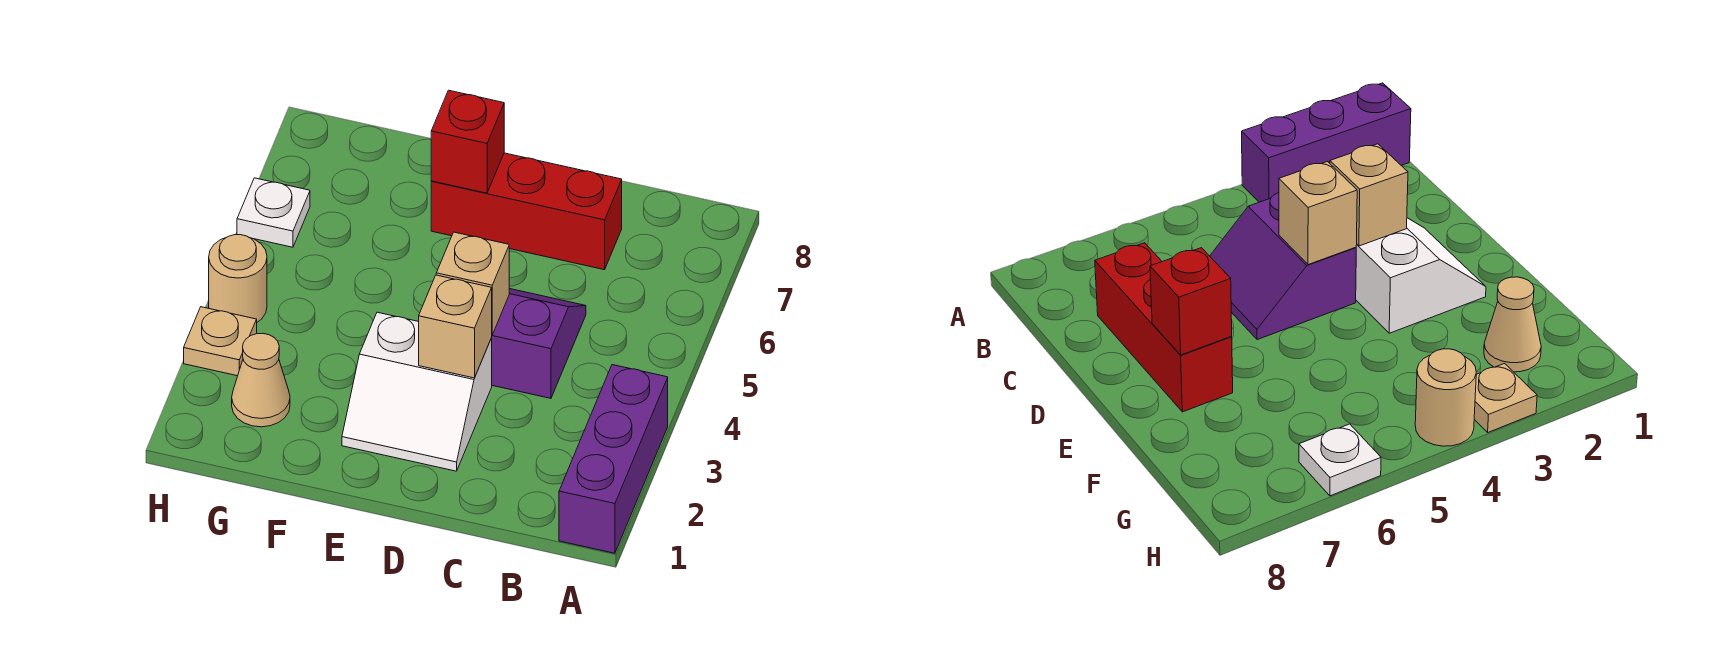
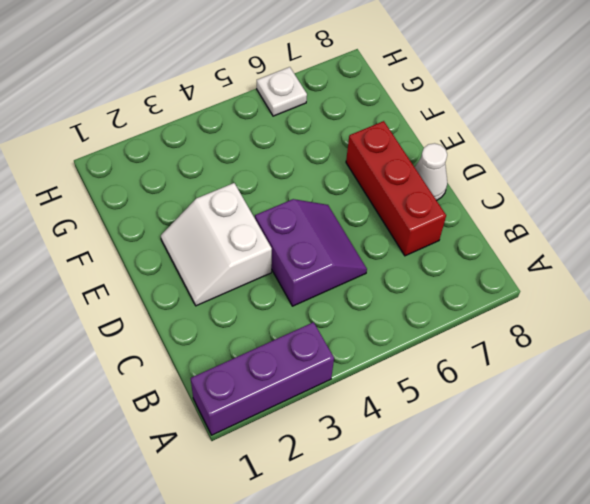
white cone D8 level 1 -> none
none -> tan cone G2 level 1
none -> tan plate H3 level 1

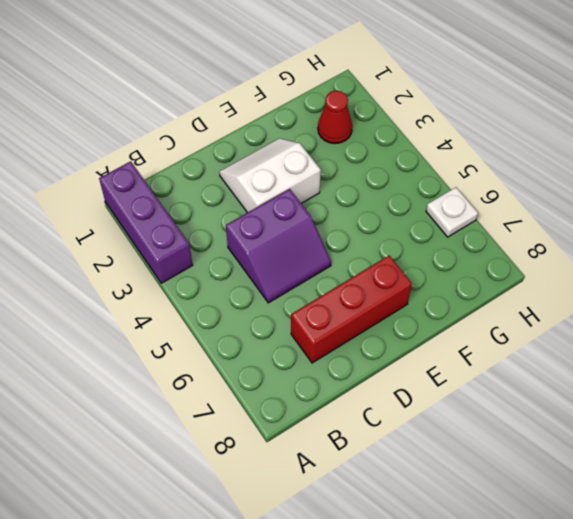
red cone G2 level 1 -> tan cone G2 level 1
none -> tan plate H3 level 1
none -> tan round brick H4 level 1

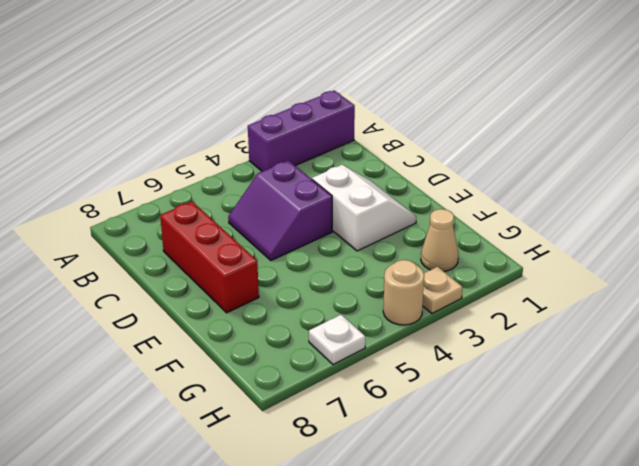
none -> tan brick D3 level 2
none -> tan brick D4 level 2

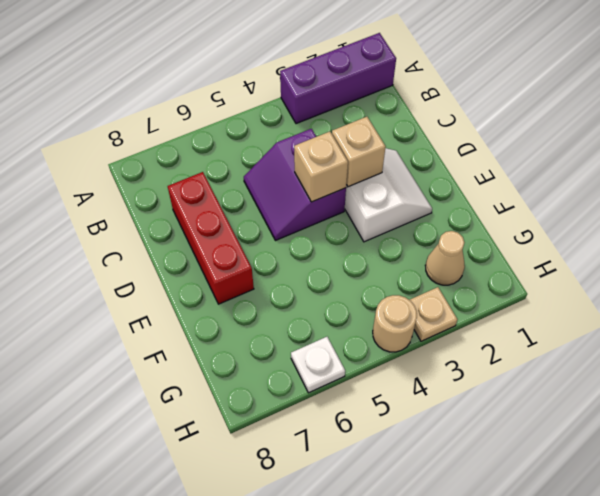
none -> red brick E7 level 2

